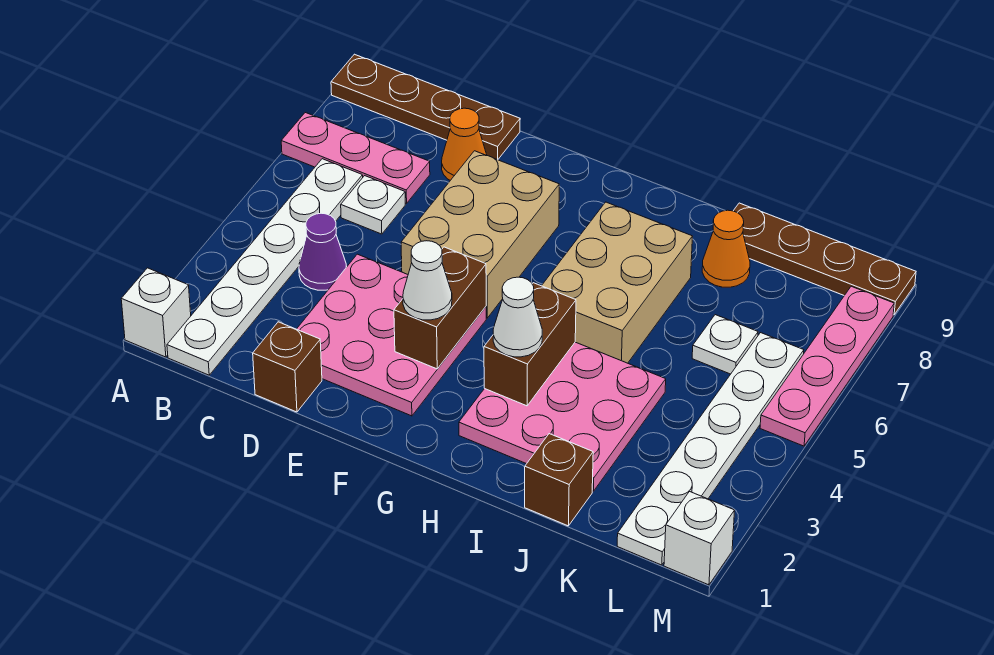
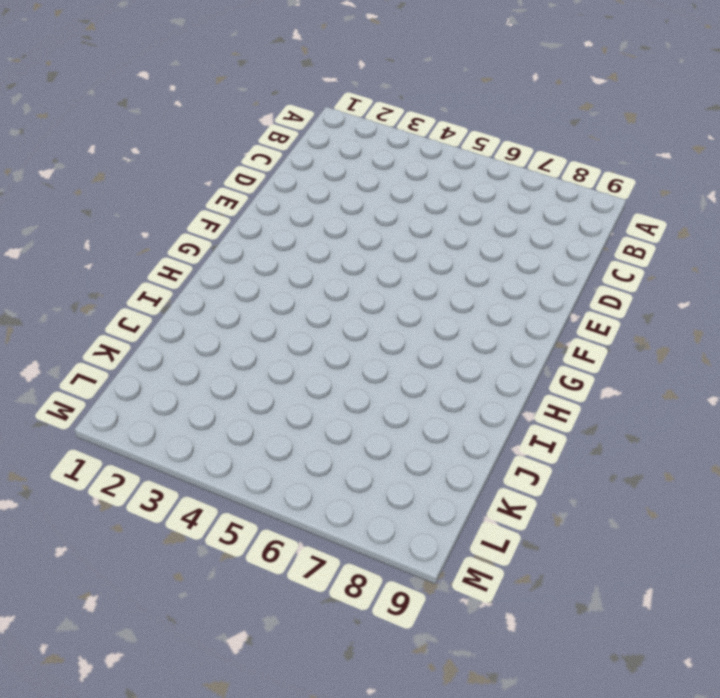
none -> white brick A1 level 1
none -> pink plate A7:C7 level 1
none -> brown plate A9:D9 level 1

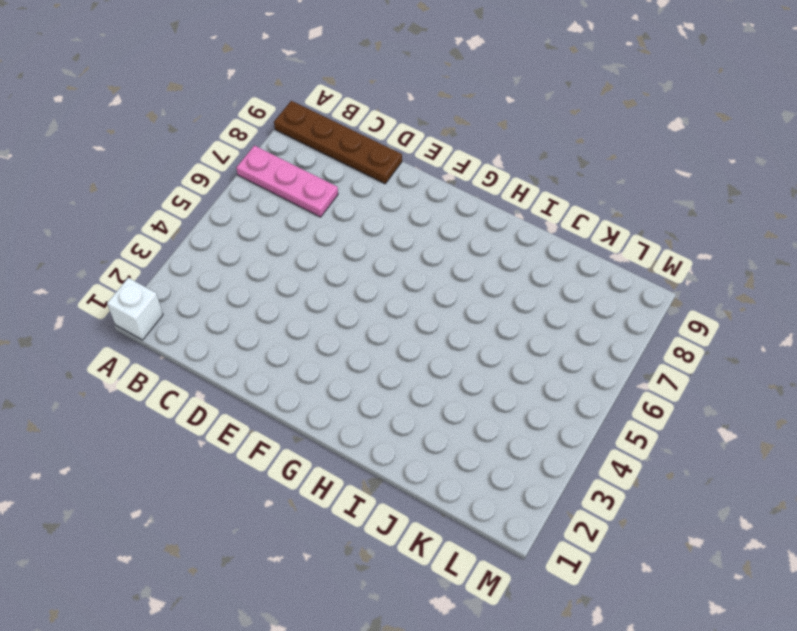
none -> white plate B1:B6 level 1
none -> purple cone C4 level 1
none -> white plate C6 level 1

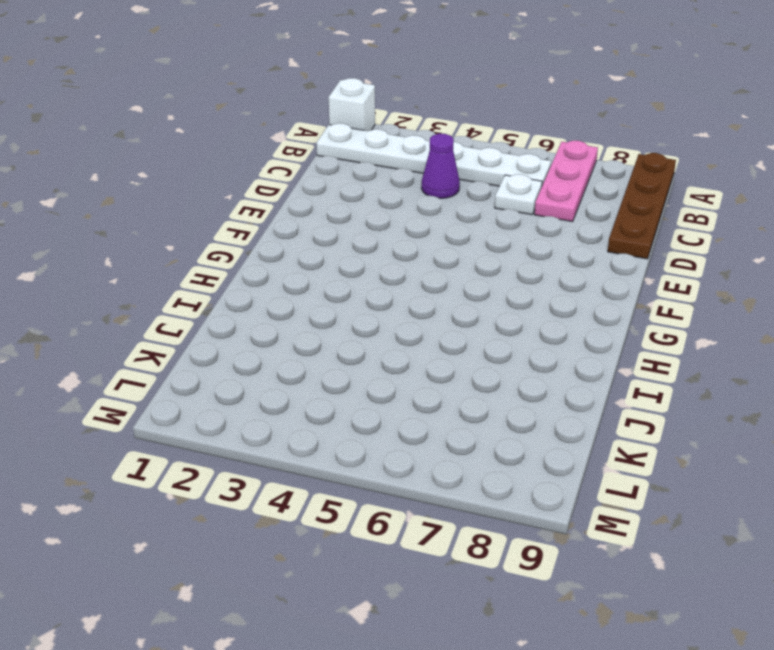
none -> brown brick D1 level 1
none -> pink plate D2:F4 level 1
none -> orange cone D8 level 1

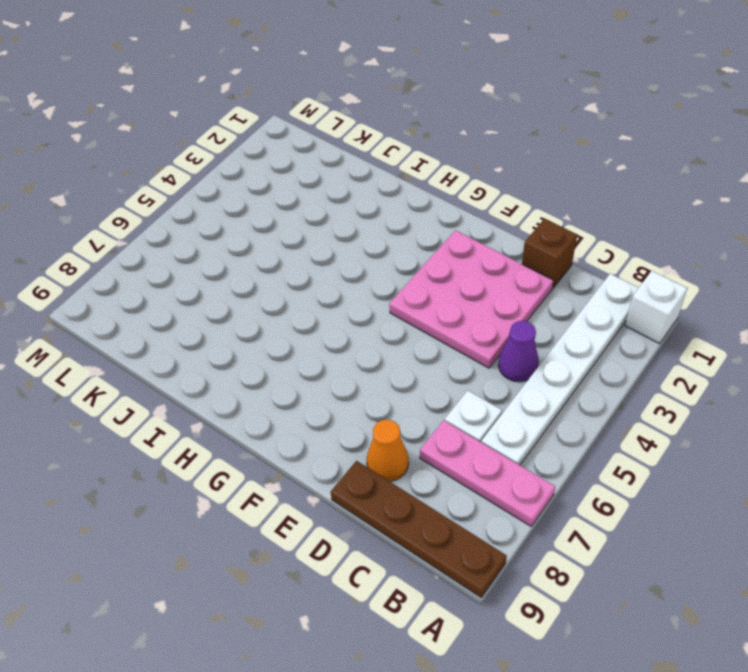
none -> tan brick E5:F7 level 1
none -> pink plate H2:J4 level 1
none -> tan brick H5:I7 level 1

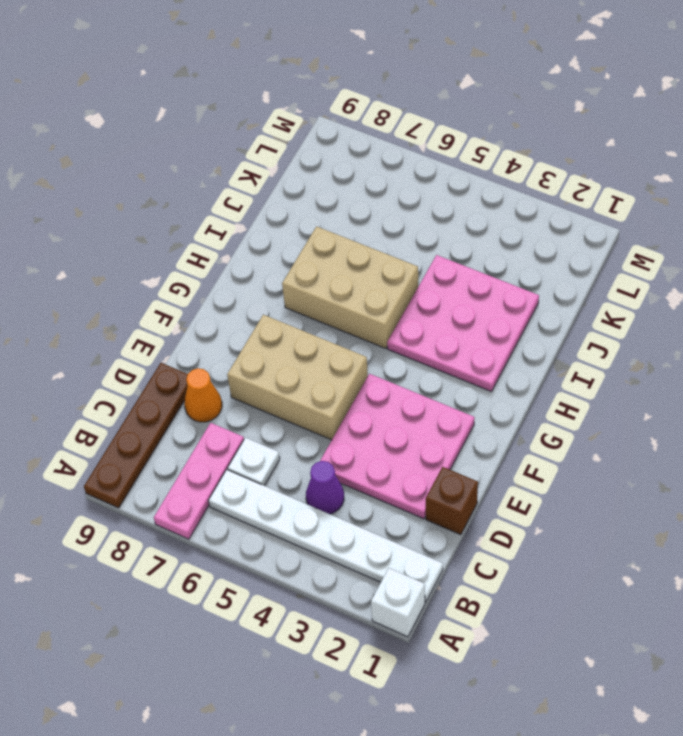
none -> brown brick J1 level 1
none -> orange cone J8 level 1
none -> brown plate J9:M9 level 1

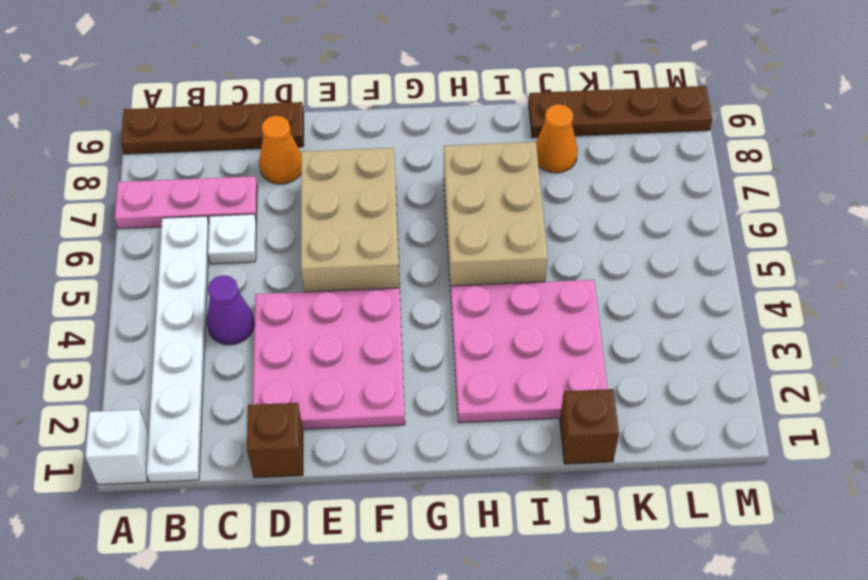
none -> white plate K6 level 1
none -> white plate L1:L6 level 1
none -> white brick M1 level 1

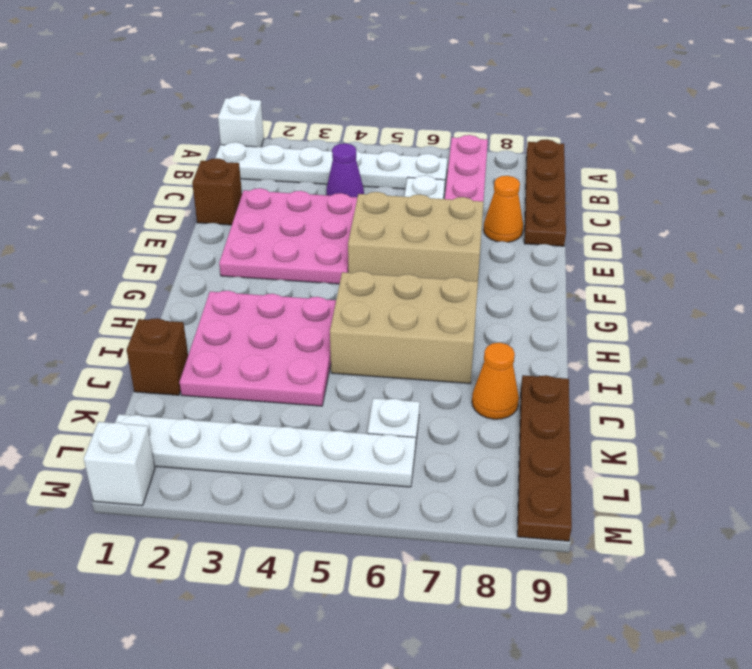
none -> pink plate M5:M8 level 1
none -> brown brick F3:F4 level 2
none -> brown brick H3:H4 level 2

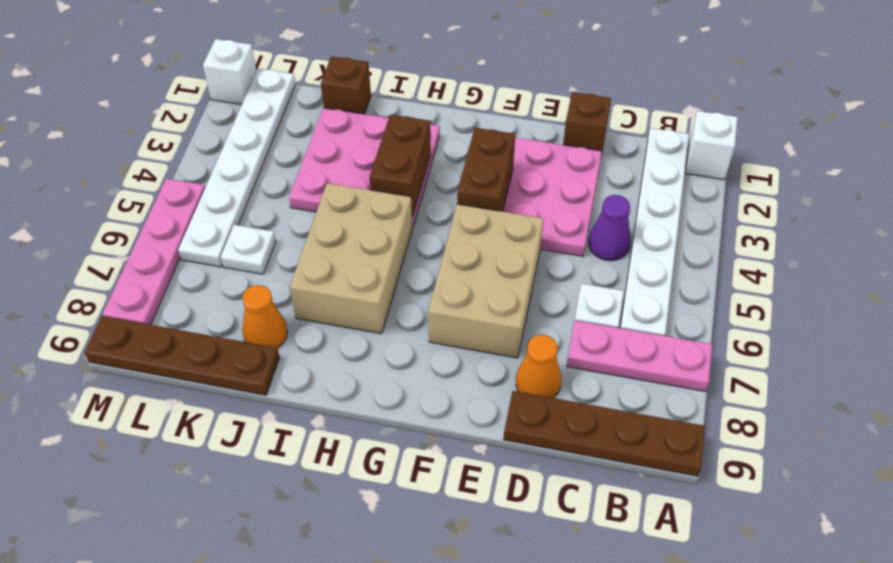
none -> white cone F3 level 3
none -> white cone H3 level 3

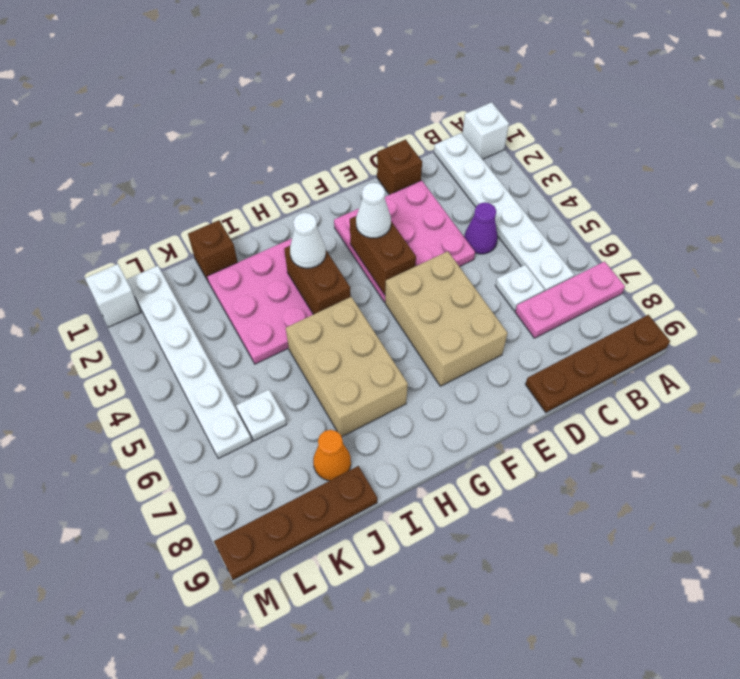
none -> orange cone D8 level 1
none -> pink plate M5:M8 level 1

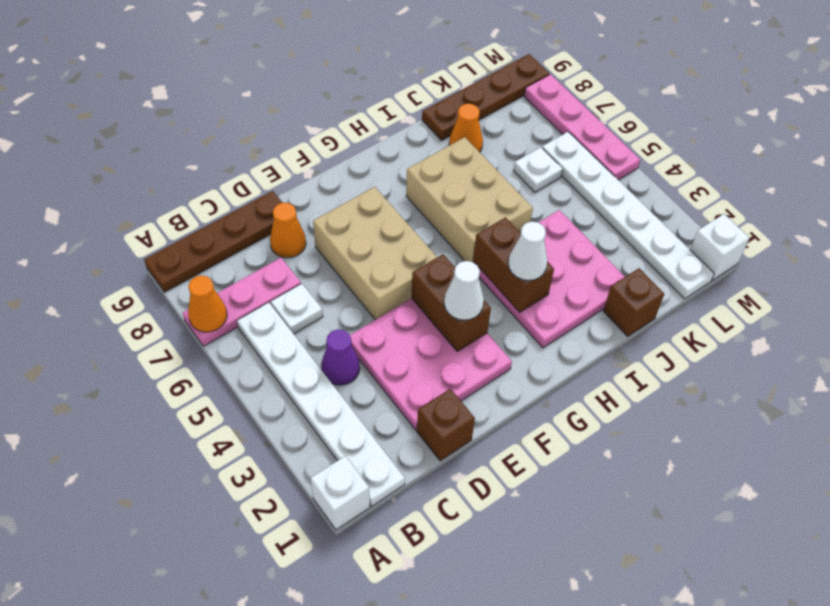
orange cone A7 level 2 -> none

